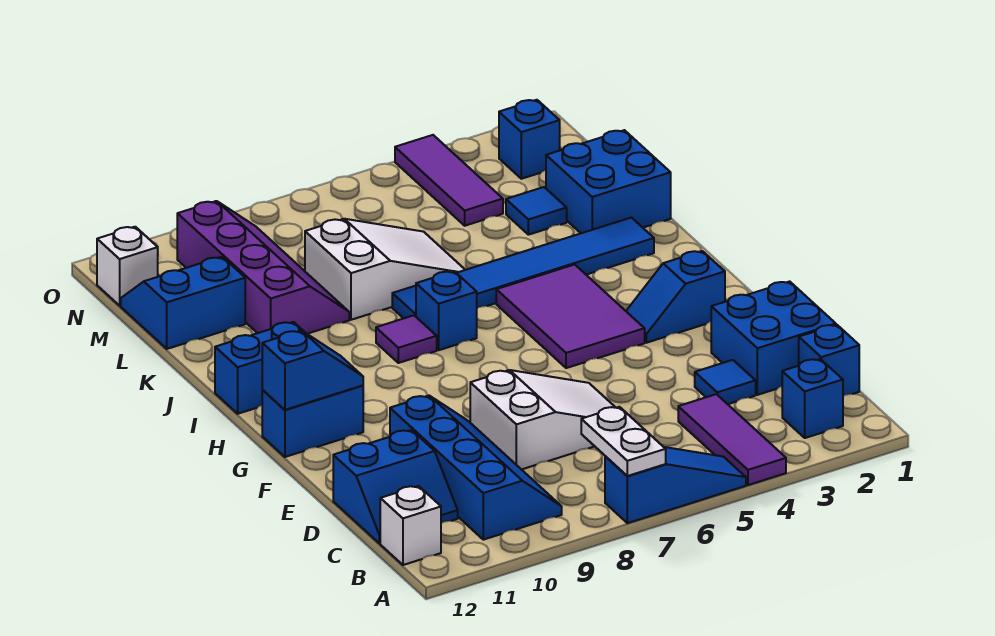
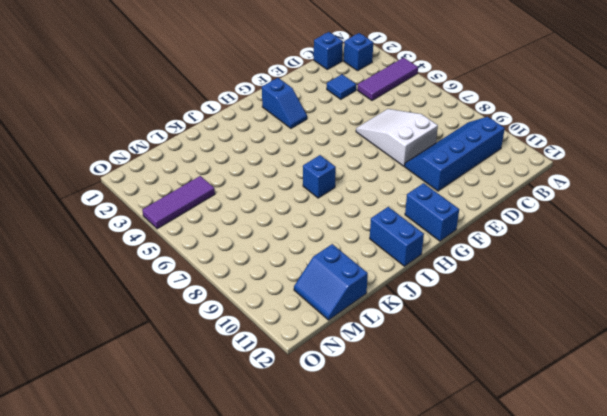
none -> blue slope A5:A7 level 1 top 7
none -> white brick B12 level 1
none -> blue slope C11:D12 level 1 top D

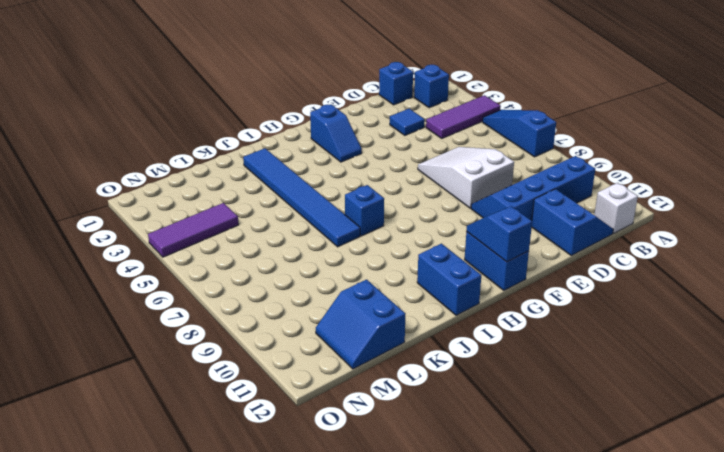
none -> blue brick D1:E2 level 1
none -> purple tile G4:I5 level 1
none -> purple tile I8 level 1

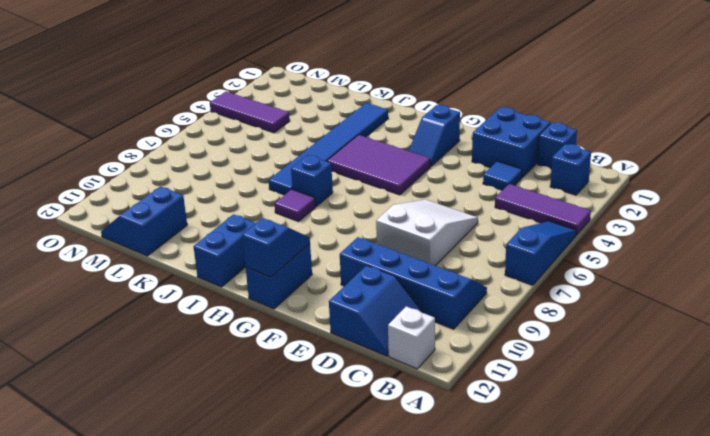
none -> blue brick K1:L2 level 1
none -> white slope K6:L8 level 1 top 8
none -> purple slope K9:N10 level 1 top 10

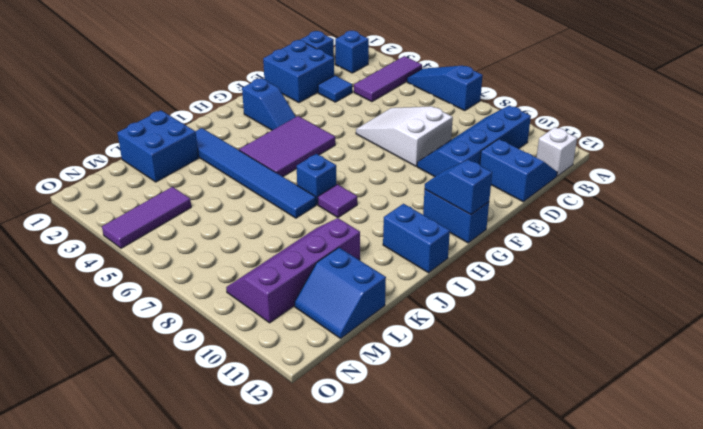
none -> white slope K6:L8 level 1 top 8
none -> blue tile L3 level 1
none -> blue brick N2 level 1

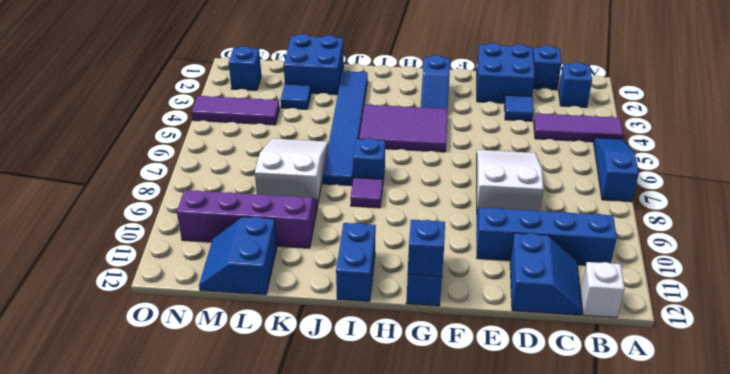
none -> white brick N12 level 1
none -> white plate A7:B7 level 2

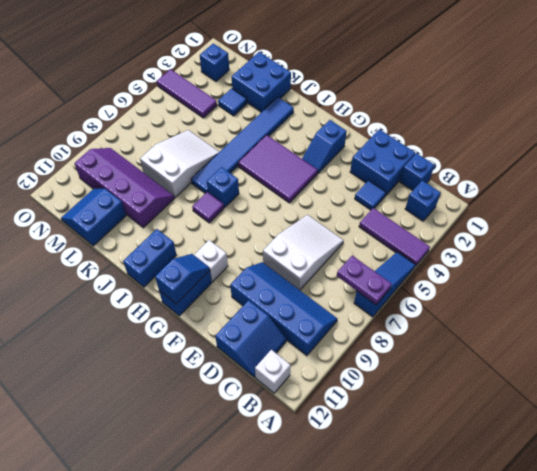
purple plate A7:B7 level 2 -> white plate A7:B7 level 2
white brick G10 level 1 -> white brick N12 level 1

